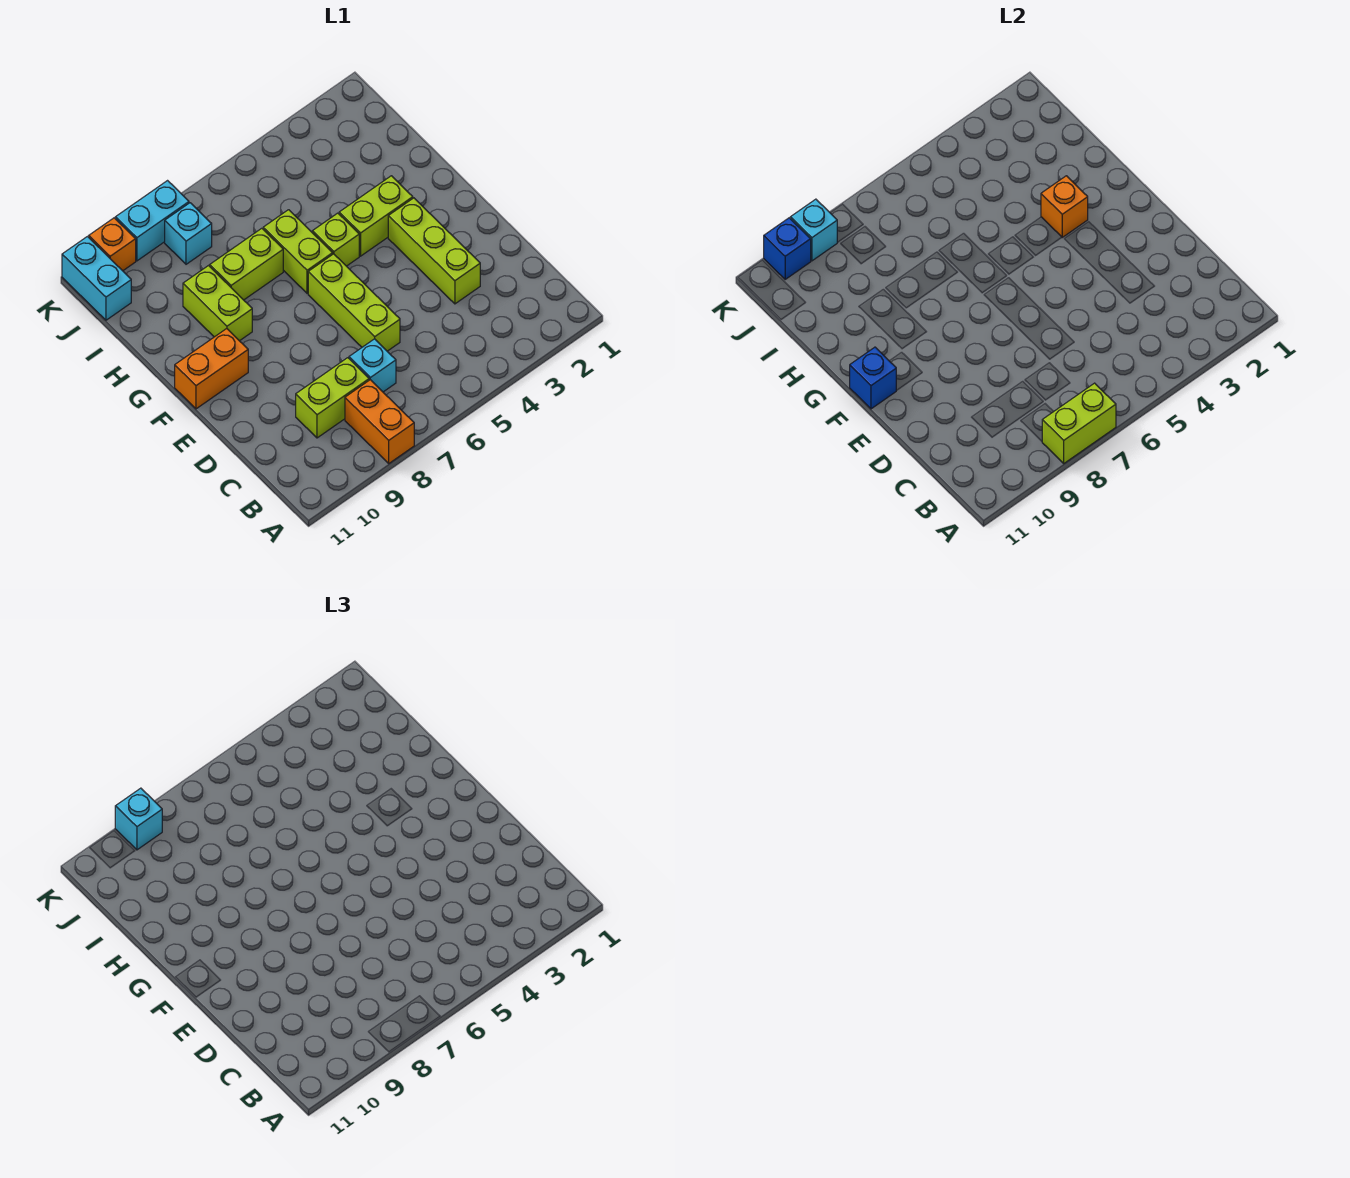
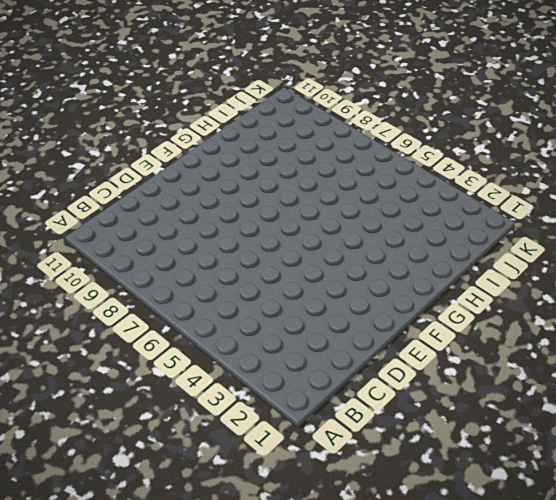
none -> orange brick A8:B8 level 1
none -> cyan brick C7 level 1
none -> lime brick C8:C9 level 1

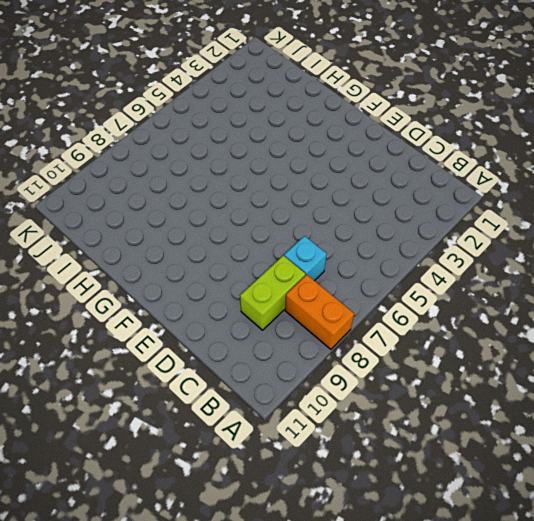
none -> lime brick D3:F3 level 1
none -> lime brick D6:F6 level 1
none -> orange brick F10:F11 level 1

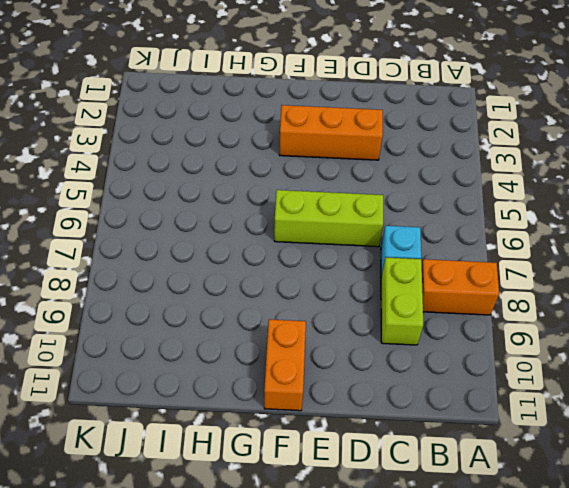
orange brick D3:F3 level 1 -> lime brick D3:F3 level 1
none -> lime brick G3:G4 level 1
none -> lime brick G5 level 1
none -> lime brick G6:H6 level 1

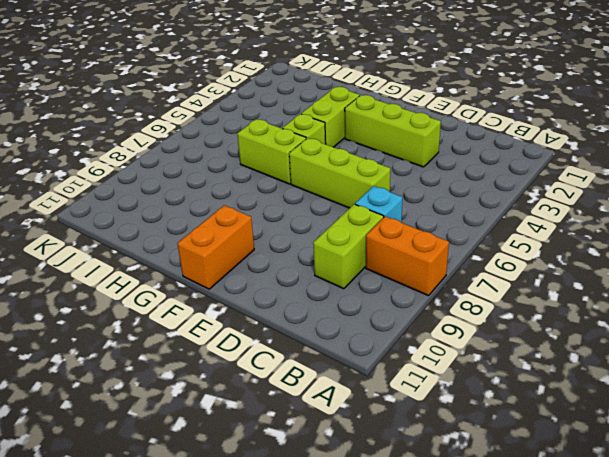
none -> lime brick G9:H9 level 1
none -> lime brick H7:H8 level 1
none -> cyan brick J8 level 1

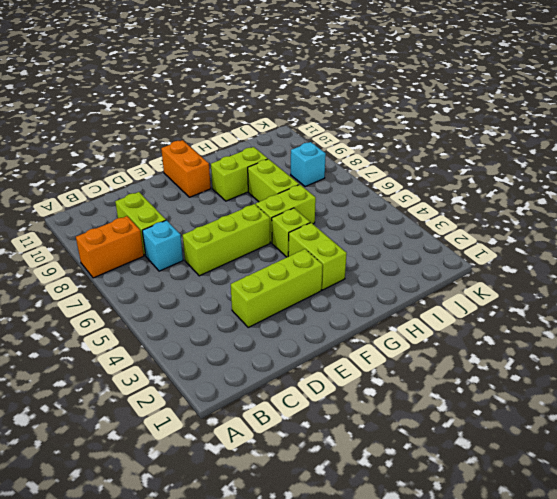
none -> cyan brick J11:K11 level 1
none -> cyan brick K8:K9 level 1
none -> orange brick K10 level 1

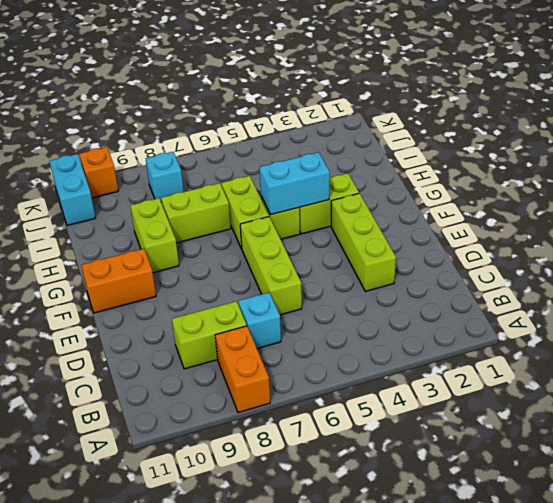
cyan brick G4:G5 level 2 -> cyan brick K8:K9 level 1
none -> lime brick A7:A8 level 2
none -> blue brick F11 level 2
none -> orange brick G3 level 2

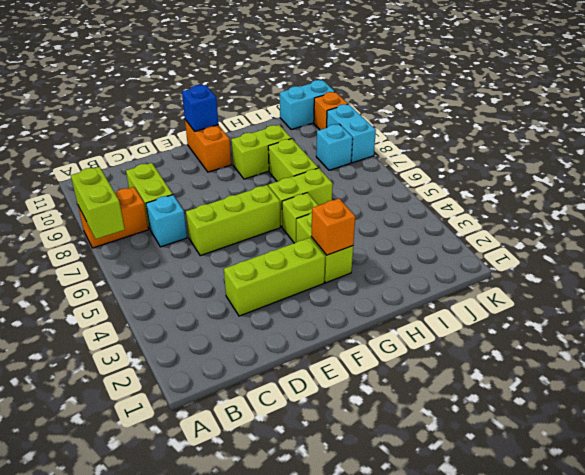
none -> cyan brick K9 level 2
none -> blue brick K10 level 2
none -> cyan brick K9 level 3

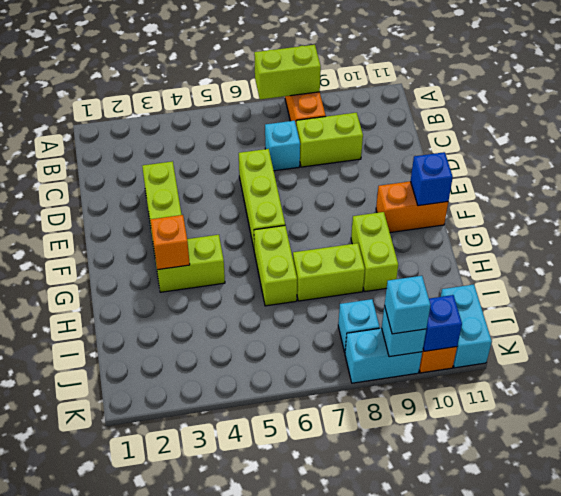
none -> lime brick G5 level 1

